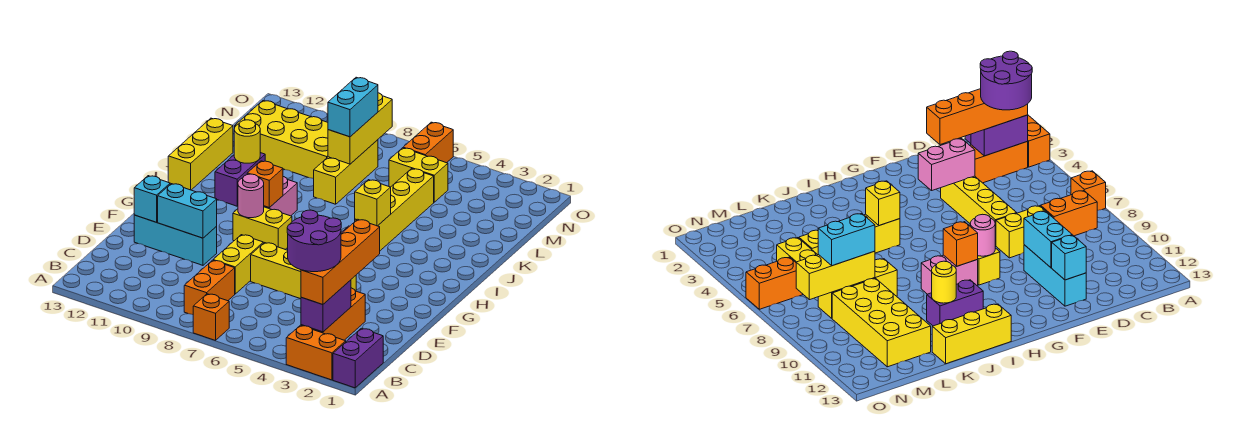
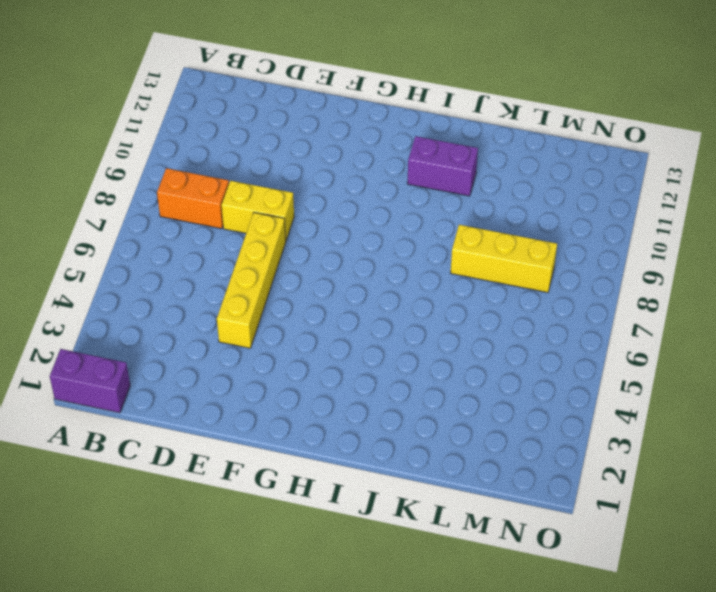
none -> orange brick A2:A3 level 1
none -> orange brick A7 level 1
none -> orange brick B3:D3 level 1

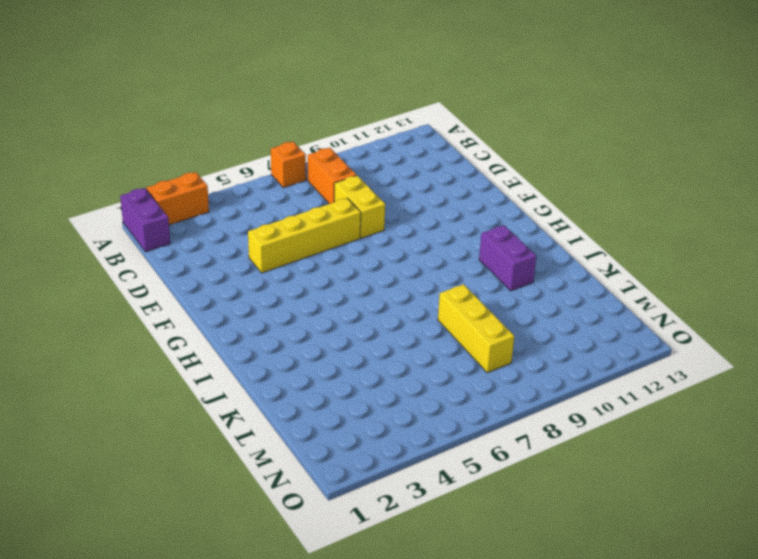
none -> orange brick B3:D3 level 1
none -> cyan brick E10:E12 level 1
none -> yellow brick G8:G9 level 1

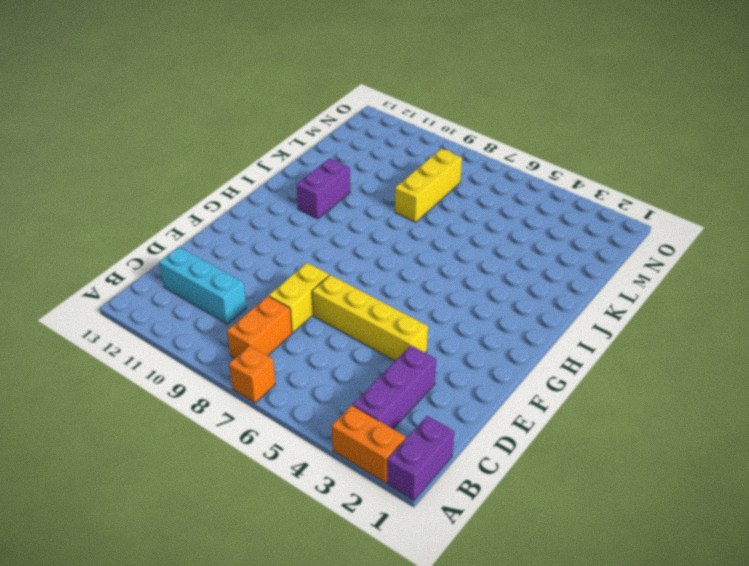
purple brick B3:D3 level 1 -> orange brick B3:D3 level 1
cyan brick C10:C12 level 1 -> cyan brick E10:E12 level 1
none -> yellow brick G8:G9 level 1
none -> pink brick H9:I9 level 1
none -> yellow brick I5:L5 level 1

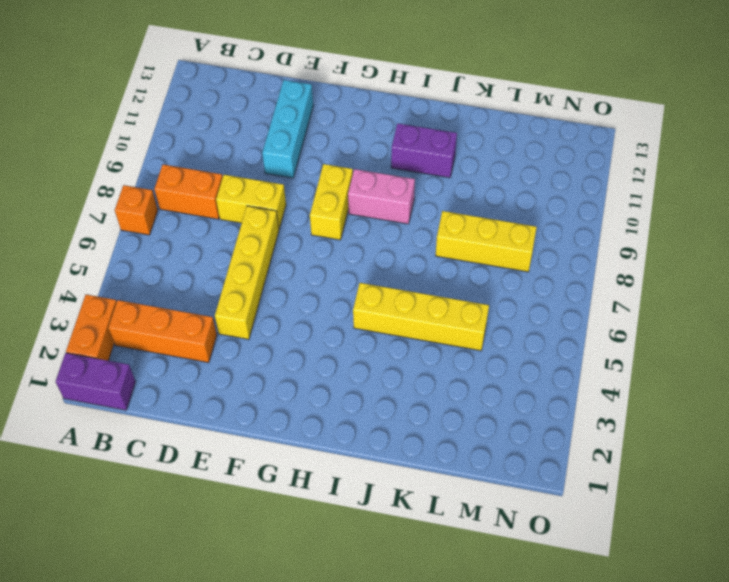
none -> yellow brick I13:K13 level 1
none -> yellow brick L9:M12 level 1
none -> yellow brick M5:M6 level 1

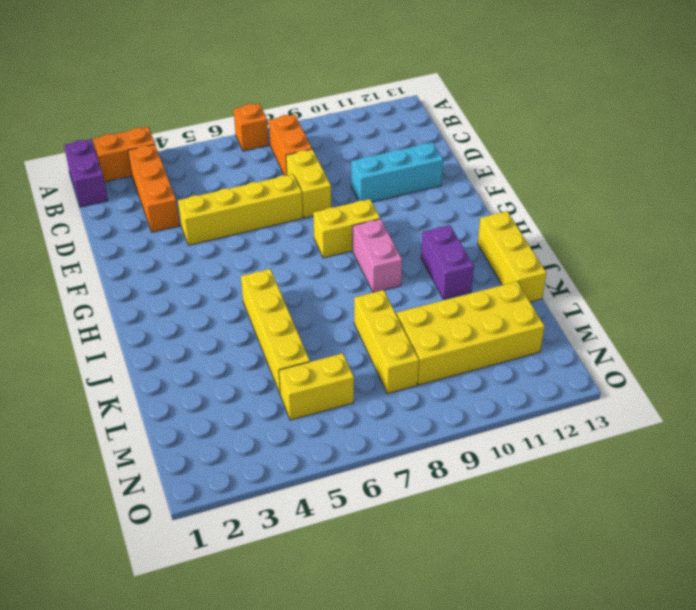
none -> orange brick N6:O6 level 1
none -> purple brick B3:C3 level 2
none -> pink brick E4:F4 level 2

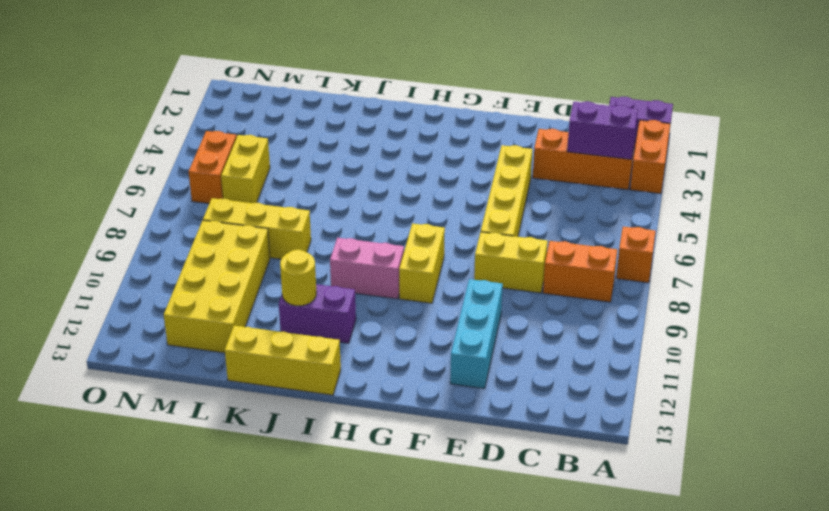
orange brick N5:N6 level 1 -> orange brick N6:O6 level 1
none -> yellow brick I5:L5 level 1
none -> pink brick E4:F4 level 2
none -> cyan brick E10:E11 level 2

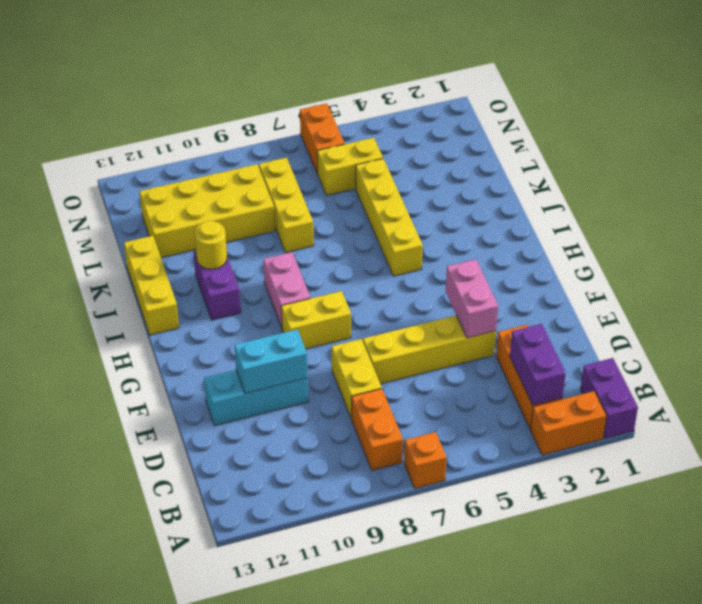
none -> cyan brick E12 level 2
none -> pink round brick G9 level 2
none -> orange brick H9 level 2

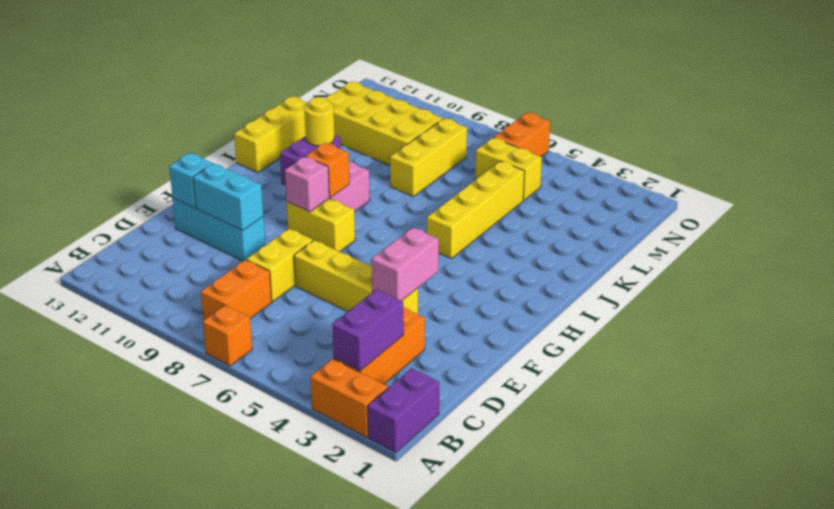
pink brick G9 level 2 -> pink round brick G9 level 2
none -> yellow brick I5 level 2
none -> yellow brick L8:N8 level 2
none -> orange brick B3:E3 level 3

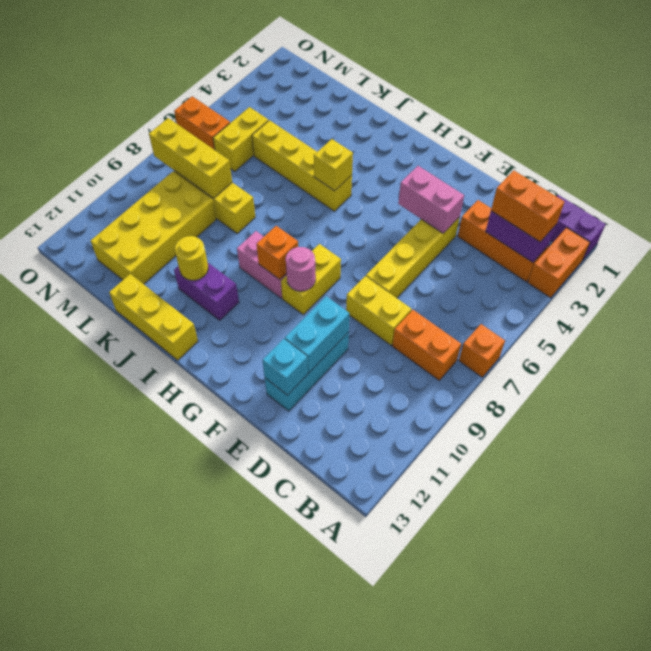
orange brick B3:C3 level 3 -> orange brick B3:E3 level 3
none -> cyan brick L8:M8 level 3
none -> purple round brick B3:C4 level 4

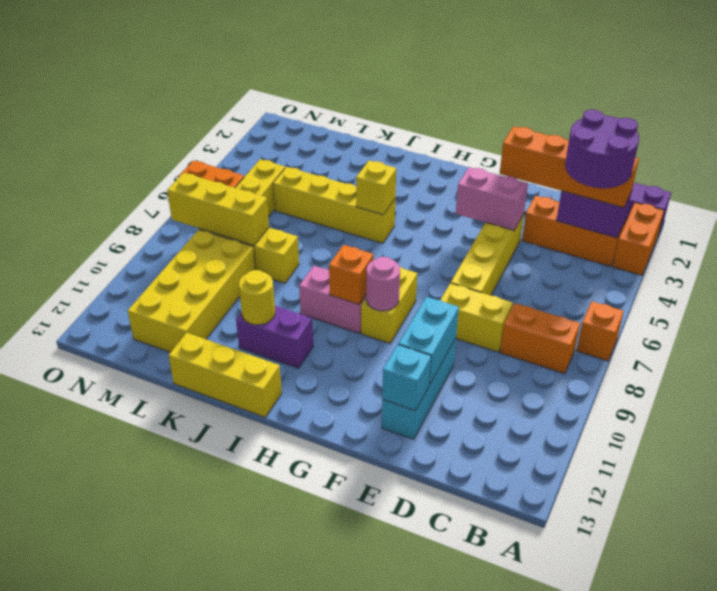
none -> cyan brick L8:M8 level 3

